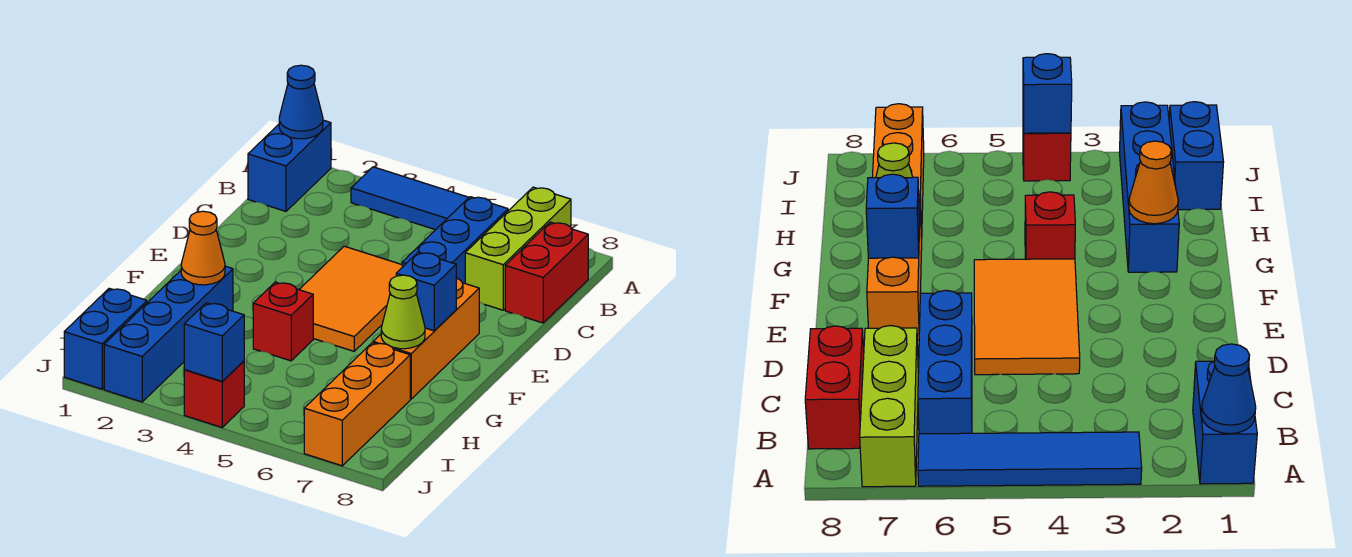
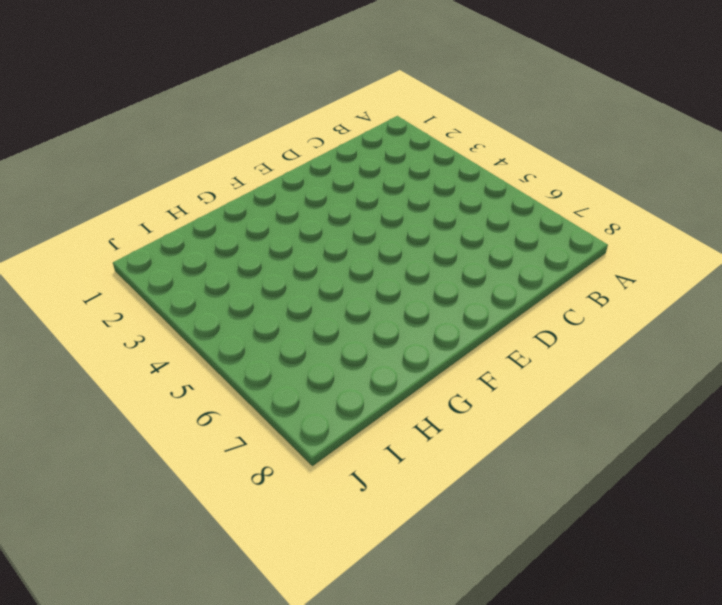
none -> blue brick A1:B1 level 1
none -> blue tile A3:A6 level 1
none -> lime brick A7:C7 level 1

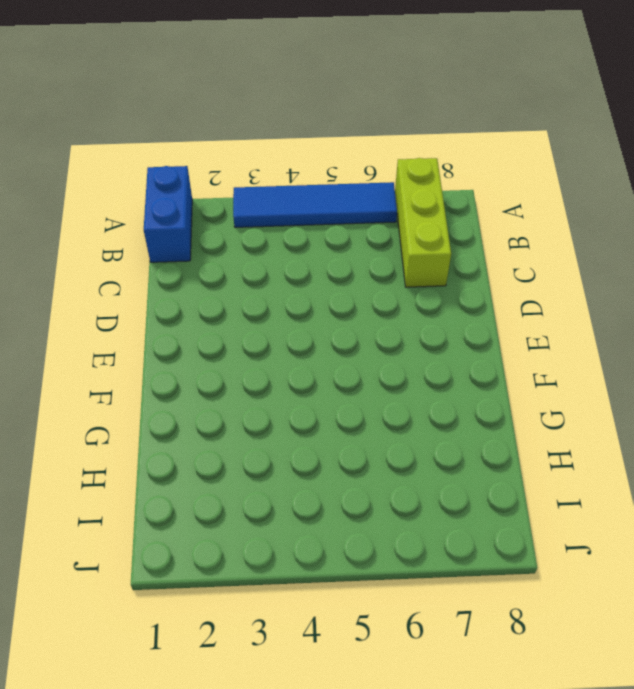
none -> blue brick B6:D6 level 1
none -> red brick B8:C8 level 1
none -> orange tile D4:F5 level 1

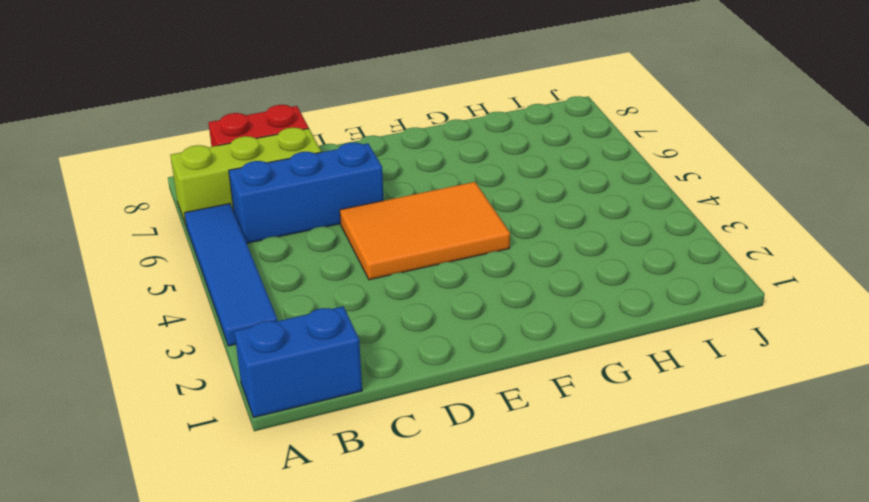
none -> orange brick E7:G7 level 1
none -> blue brick G2:J2 level 1
none -> red brick G4 level 1

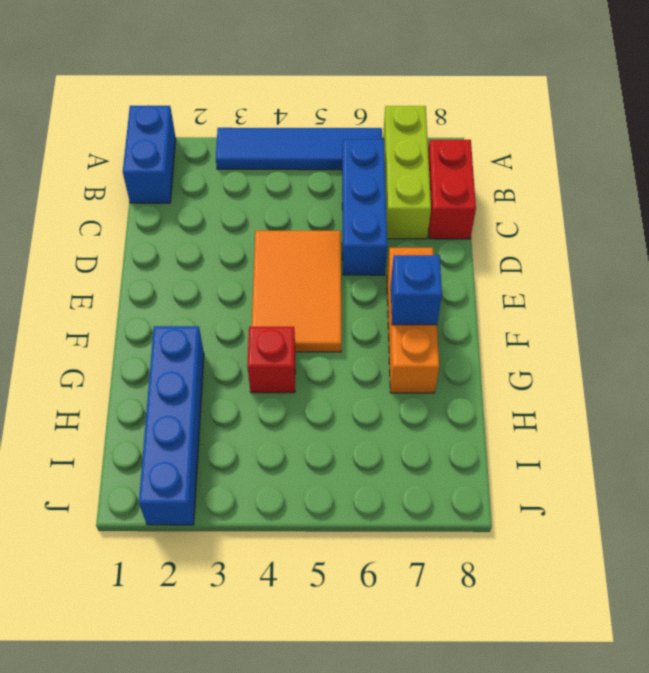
none -> orange brick H7:J7 level 1
none -> blue brick I1:J1 level 1
none -> red brick J4 level 1

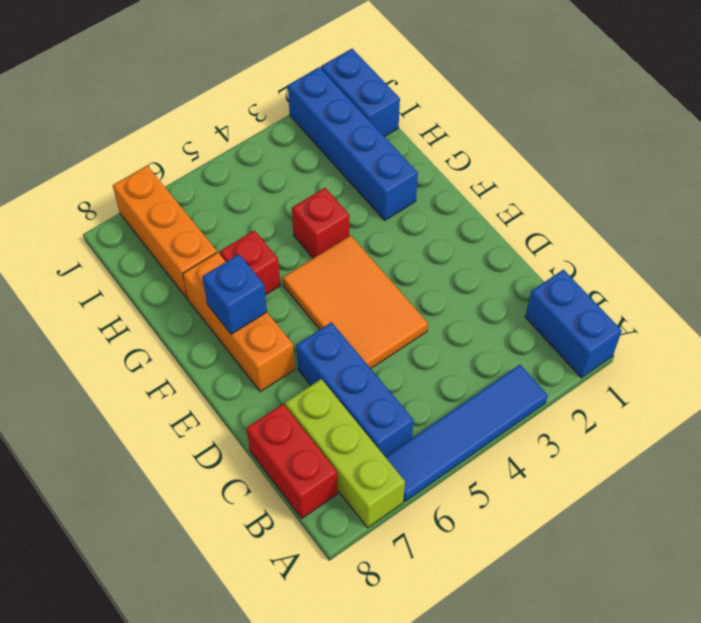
red brick G6 level 1 -> red brick J4 level 1
none -> blue cone A1 level 2
none -> orange cone G2 level 2
none -> lime cone G7 level 2

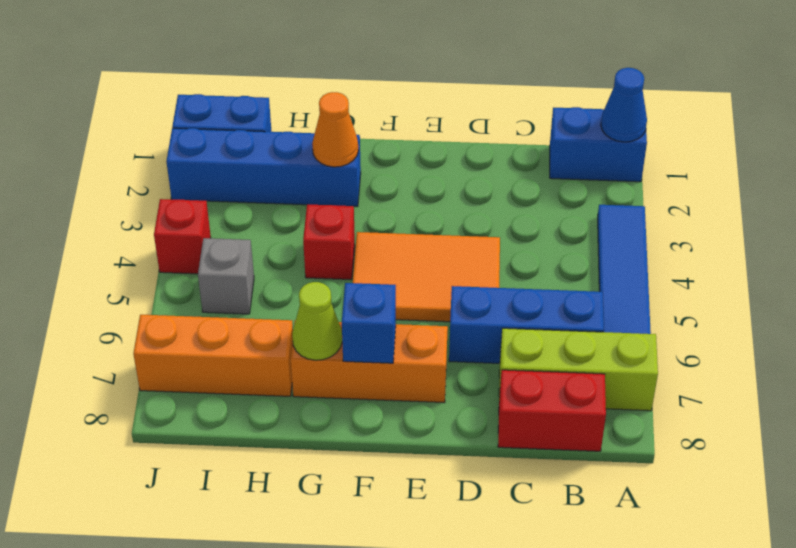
grey brick I5 level 1 -> none
none -> blue brick J4 level 2

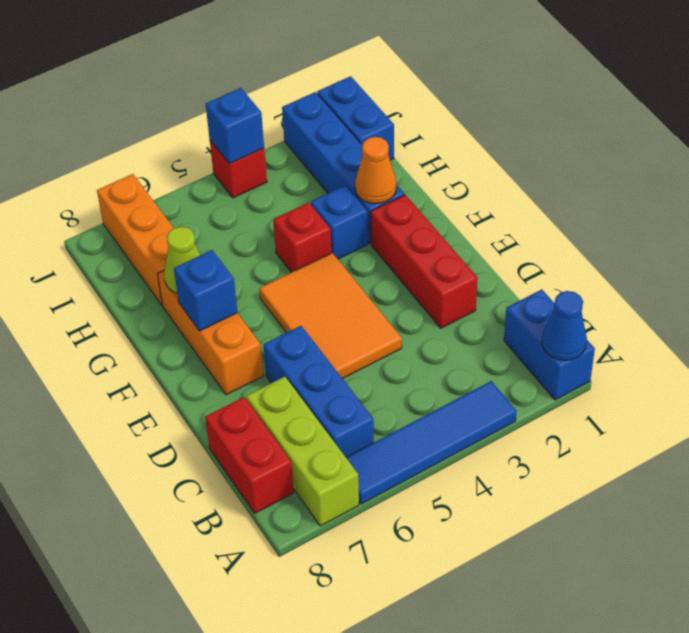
red brick D2:F2 level 1 -> none
blue brick G3 level 1 -> none

